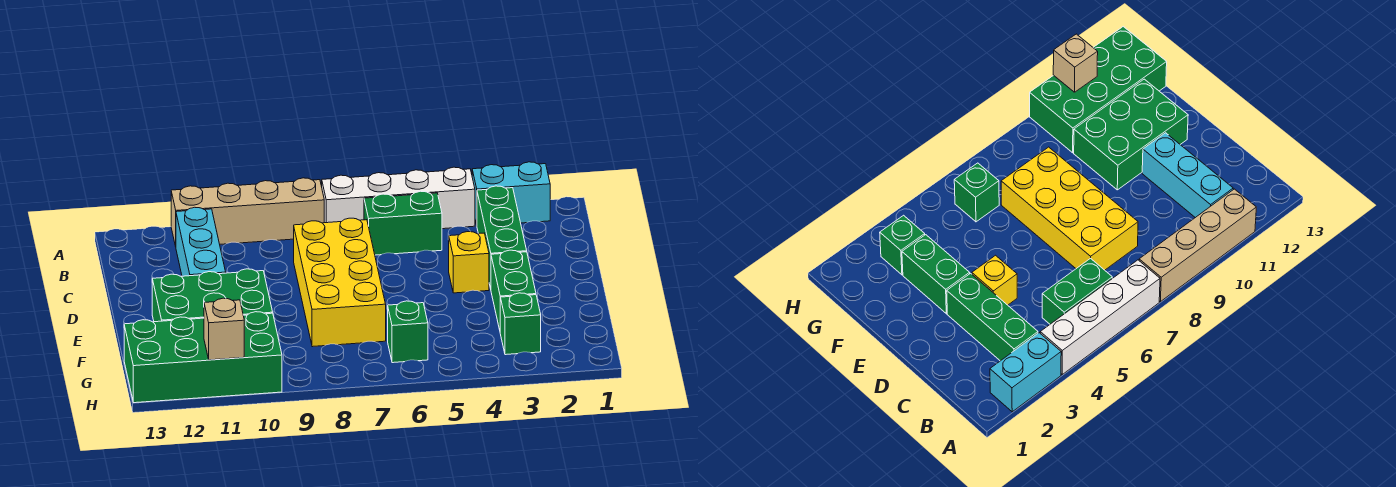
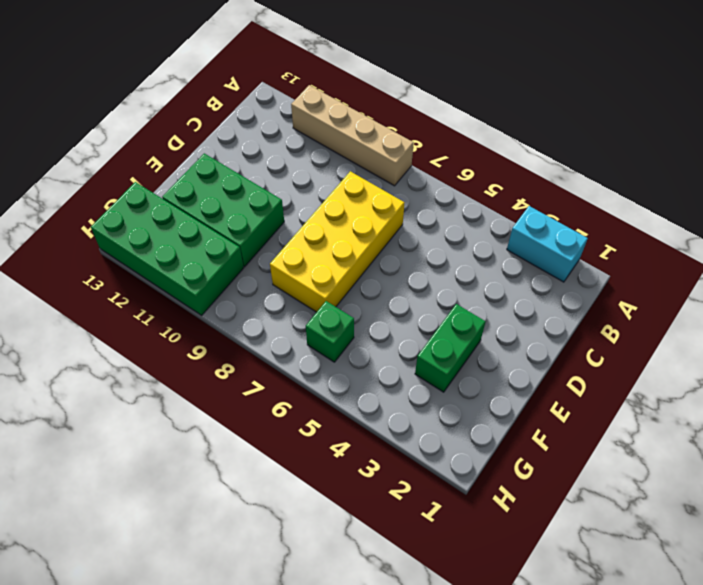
none -> white brick A4:A7 level 1
none -> green brick B3:D3 level 1
none -> green brick B5:B6 level 1

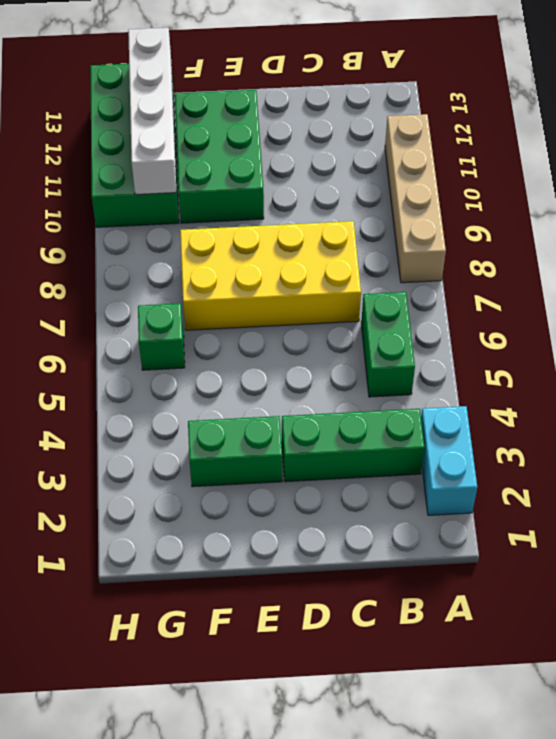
white brick G10:G13 level 2 -> white brick A4:A7 level 1
none -> cyan brick B11:D11 level 1
none -> yellow brick D4 level 1
none -> green brick G3 level 1

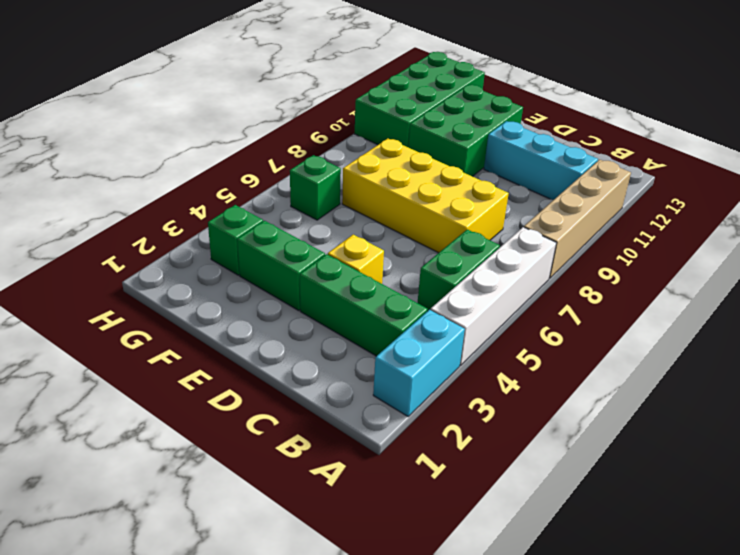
none -> tan brick H11 level 2

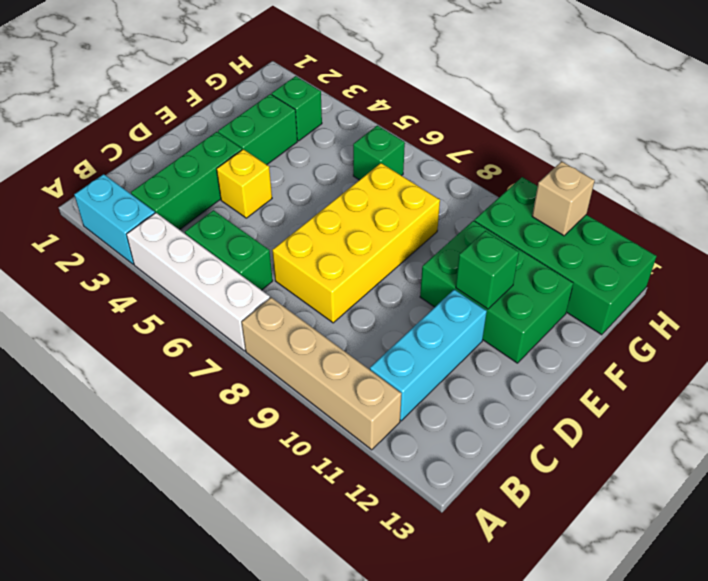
green brick E11 level 2 -> none

